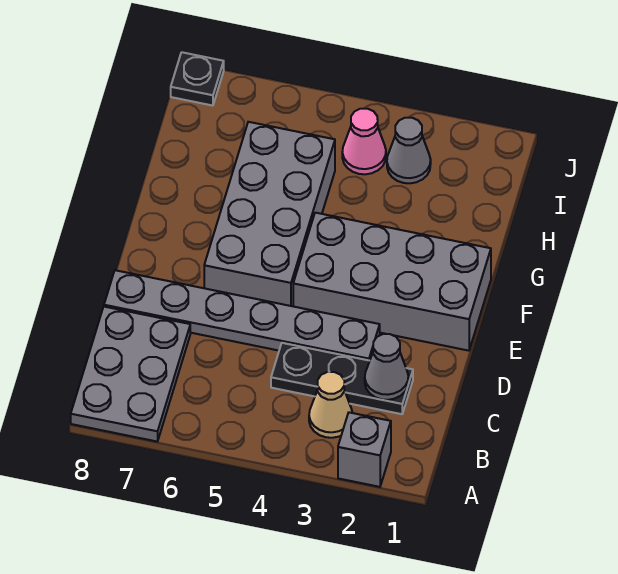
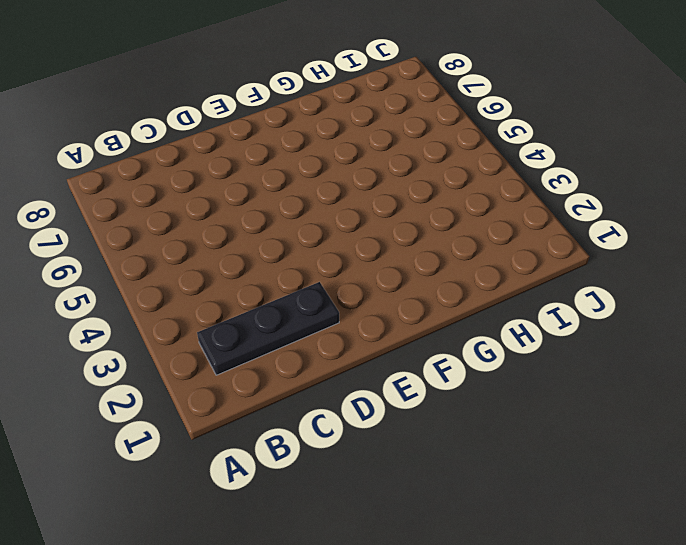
black plate B2:D2 level 1 -> black plate C2:C4 level 1
none -> grey brick A2 level 1
none -> grey plate A7:C8 level 1

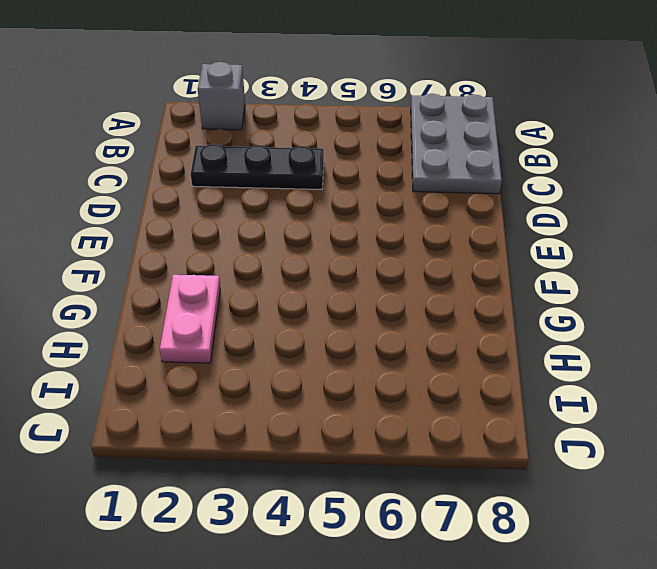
pink plate G2:H2 level 1 -> none
none -> tan cone B3 level 1
none -> grey plate D3:D8 level 1

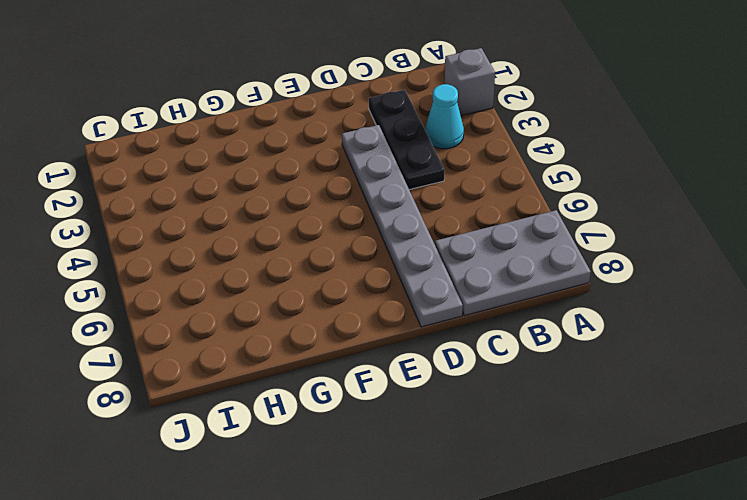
cyan cone B3 level 1 -> tan cone B3 level 1
none -> grey brick E1:F4 level 1
none -> grey brick E5:H6 level 1

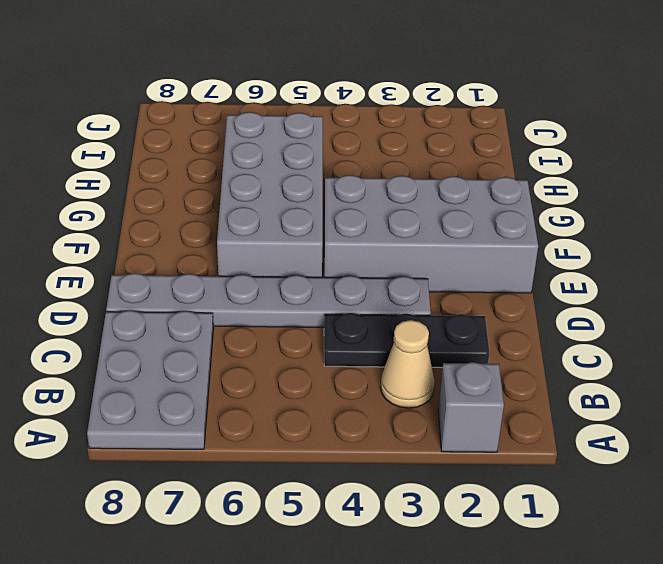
none -> grey cone I3 level 1
none -> pink cone I4 level 1

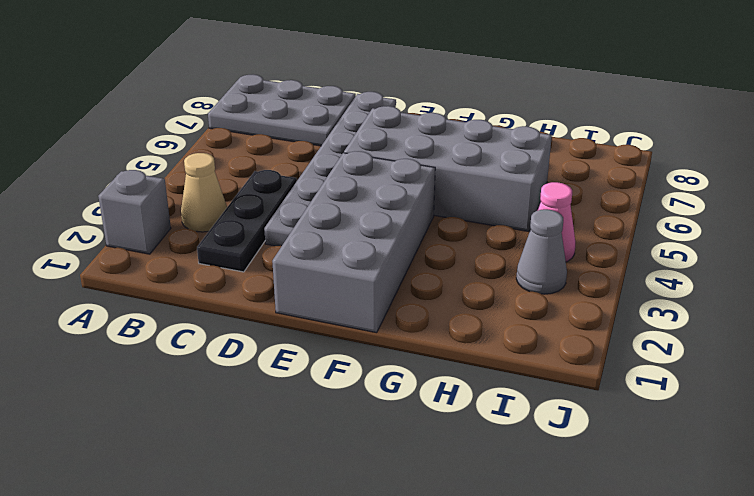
none -> black plate J8 level 1
none -> grey cone C2 level 2

